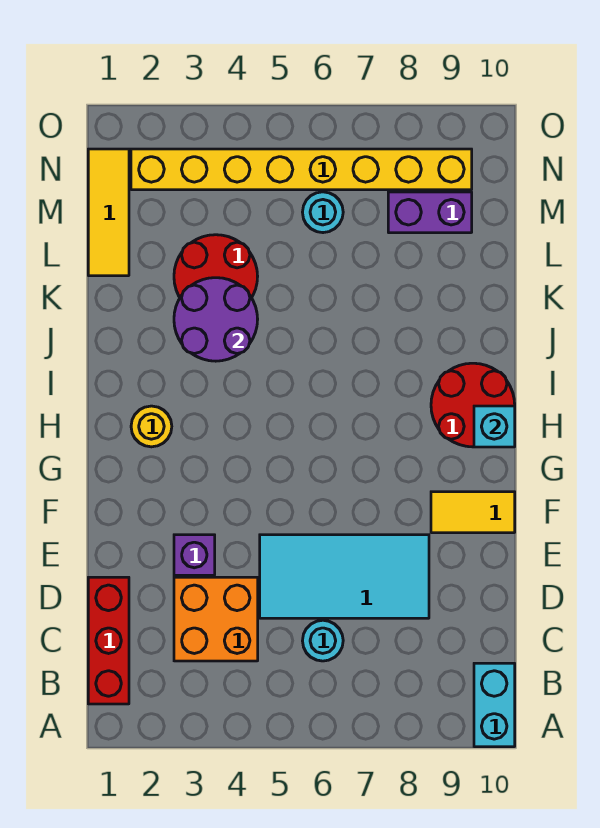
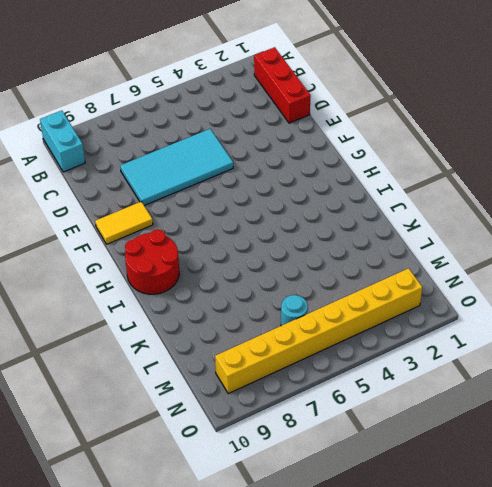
none -> orange brick C3:D4 level 1
none -> cyan round brick C6 level 1
none -> purple brick E3 level 1

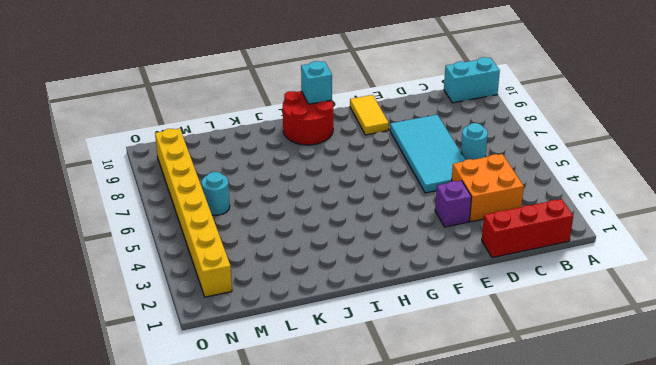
none -> yellow round brick H2 level 1
none -> red round brick K3:L4 level 1
none -> yellow tile L1:N1 level 1

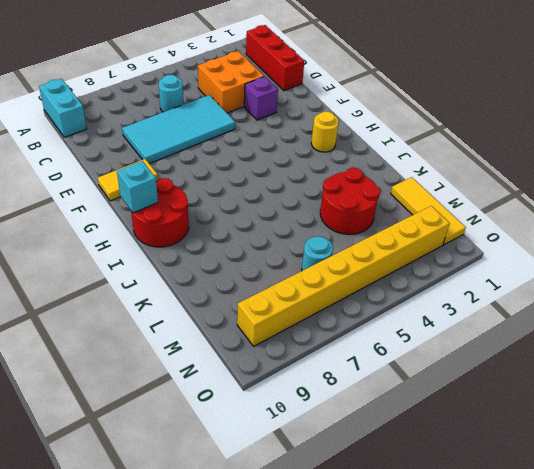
none -> purple brick M8:M9 level 1
none -> purple round brick J3:K4 level 2

